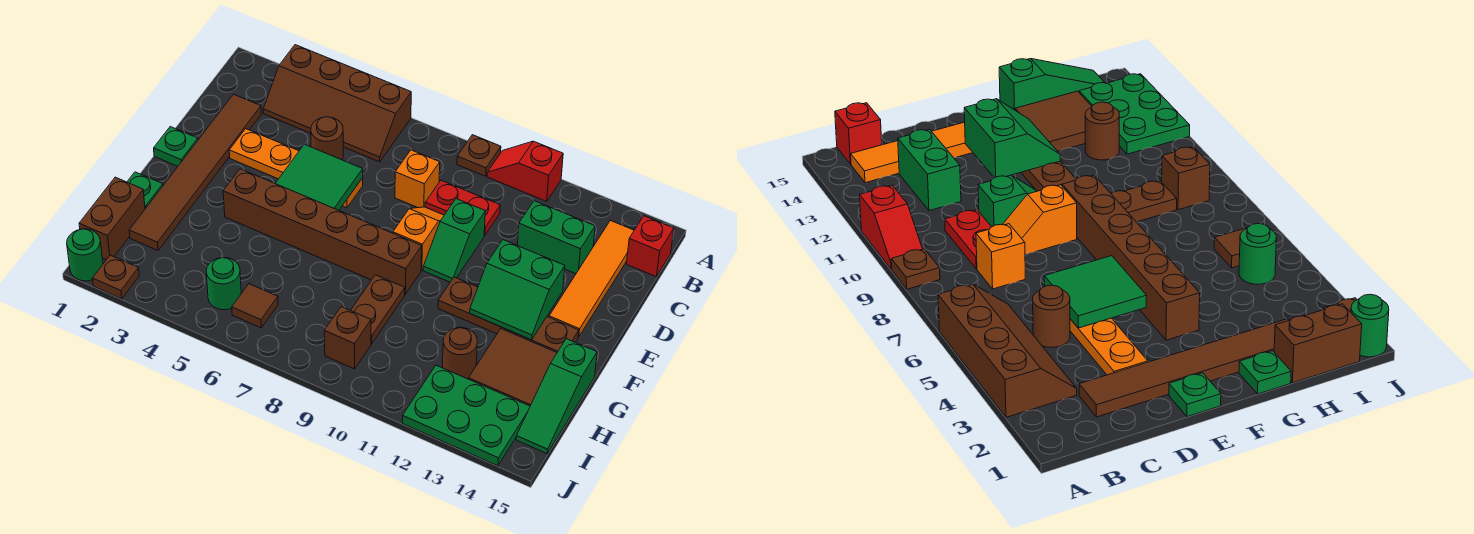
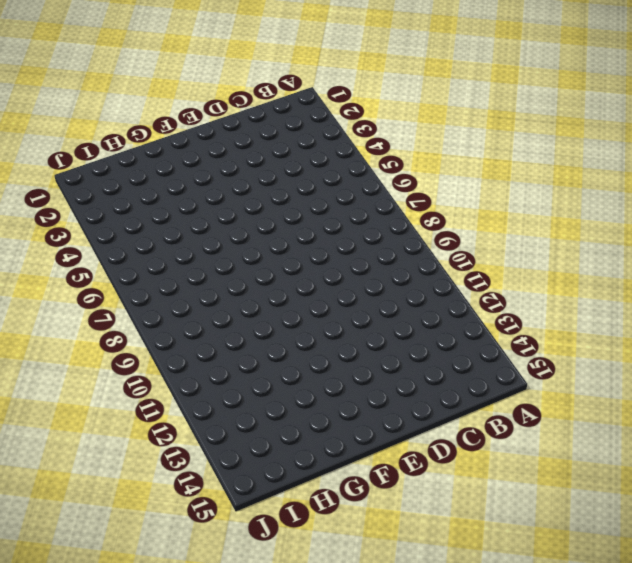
none -> brown slope A3:B6 level 1 top A
none -> brown plate A9 level 1
none -> red slope A10:A11 level 1 top 11
none -> orange tile B14:E14 level 1

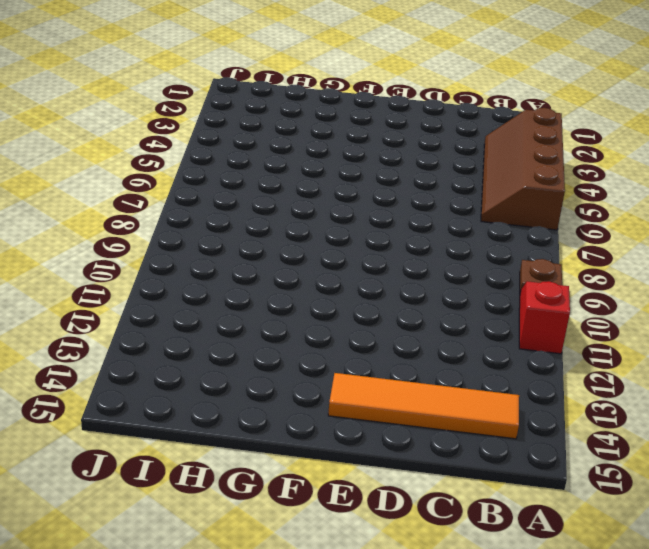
none -> red brick B15 level 1
none -> brown tile C2:H2 level 1
none -> brown round brick C5 level 1
none -> orange brick C8 level 1

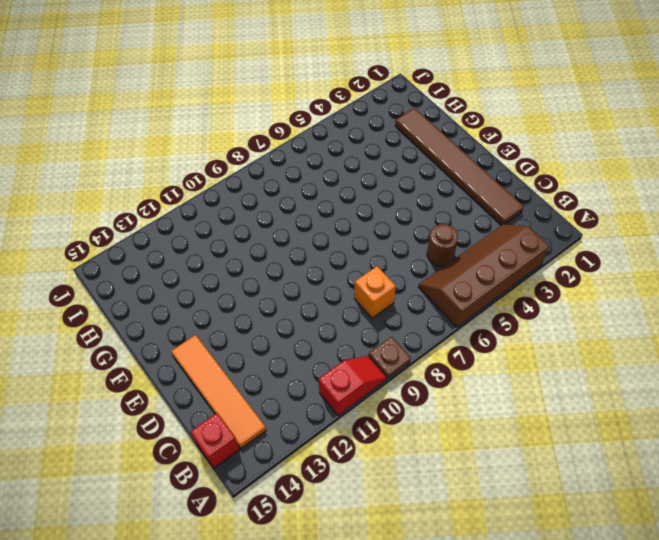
none -> red plate C9:C10 level 1
none -> green brick C12:C13 level 1
none -> orange plate D3:D6 level 1
none -> orange slope D9:E9 level 1 top E

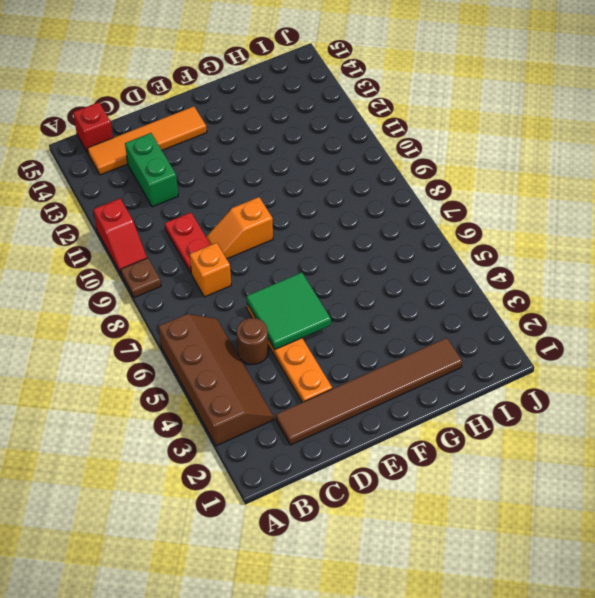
none -> green slope D10:E10 level 1 top D
none -> green plate E1 level 1
none -> brown brick F4:F9 level 1
none -> brown plate F11:F14 level 1

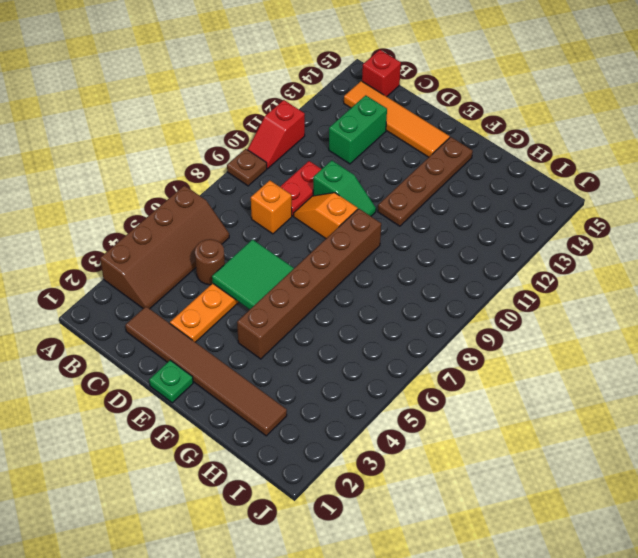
none -> green plate G1 level 1
none -> brown plate G9:H9 level 1
none -> brown tile G13:H14 level 1
none -> green slope G15:I15 level 1 top G

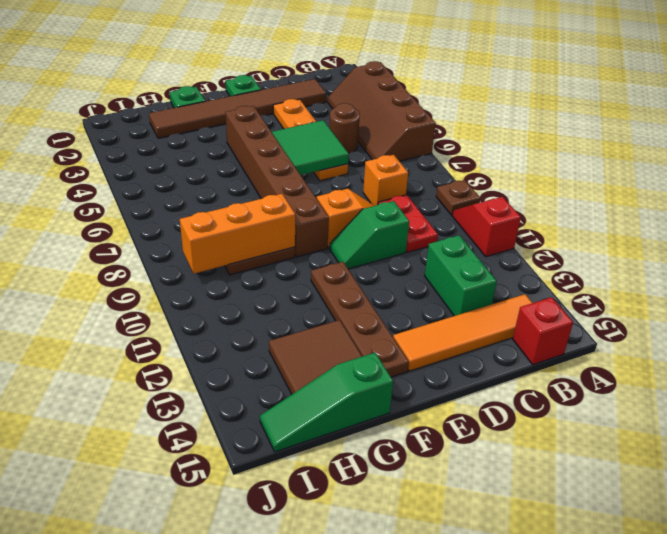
orange brick G9:I9 level 2 -> none
none -> brown brick H1:I1 level 1
none -> brown round brick H12 level 1
none -> green round brick I5 level 1
none -> brown tile I6 level 1

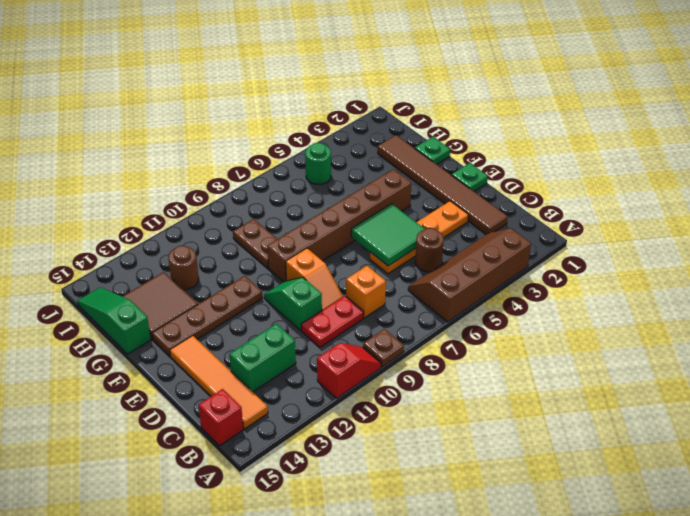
none -> brown brick H1:I1 level 1
none -> brown tile I6 level 1
none -> brown brick I9 level 1
none -> green plate I12:J14 level 1

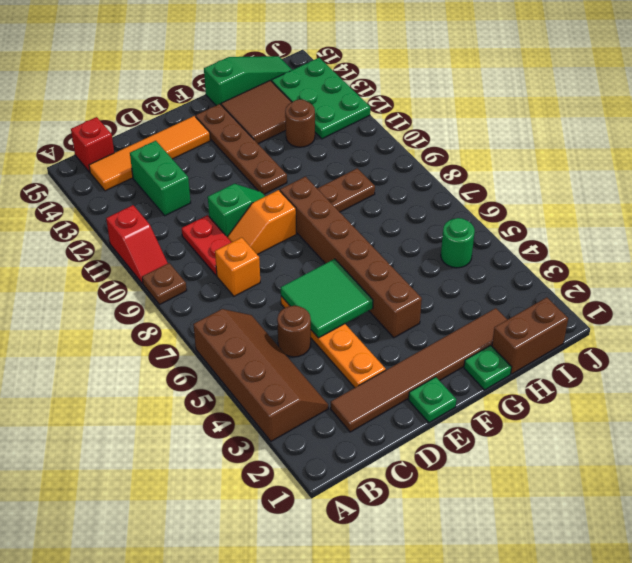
none -> brown tile I6 level 1
none -> brown brick I9 level 1
none -> green round brick J1 level 1
none -> brown plate J2 level 1

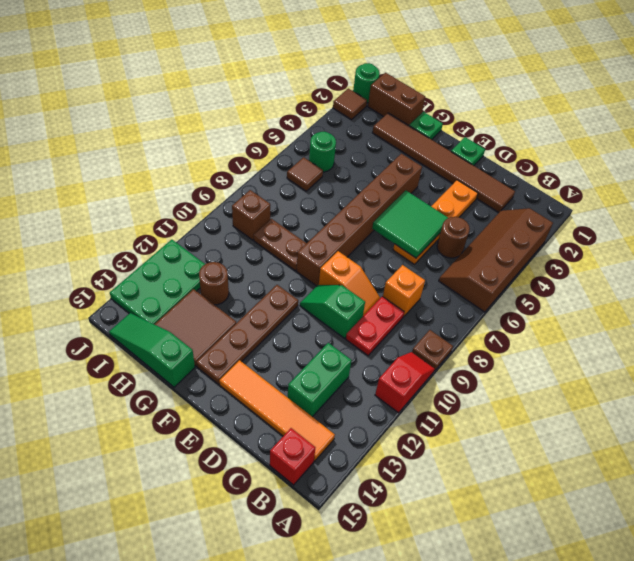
brown tile J2 level 1 -> brown plate J2 level 1
none -> green slope E12:F13 level 2 top E

